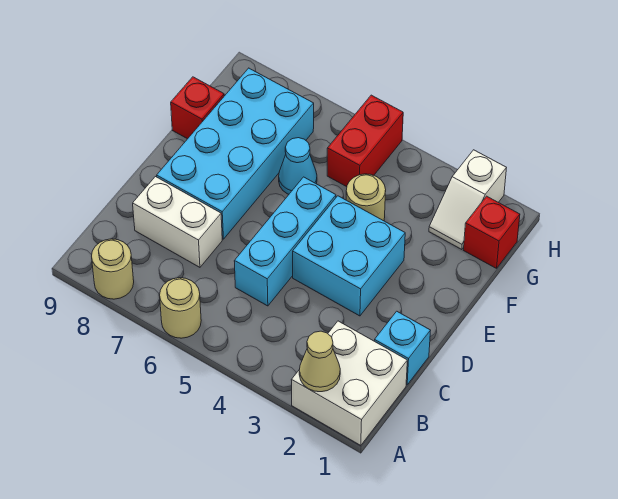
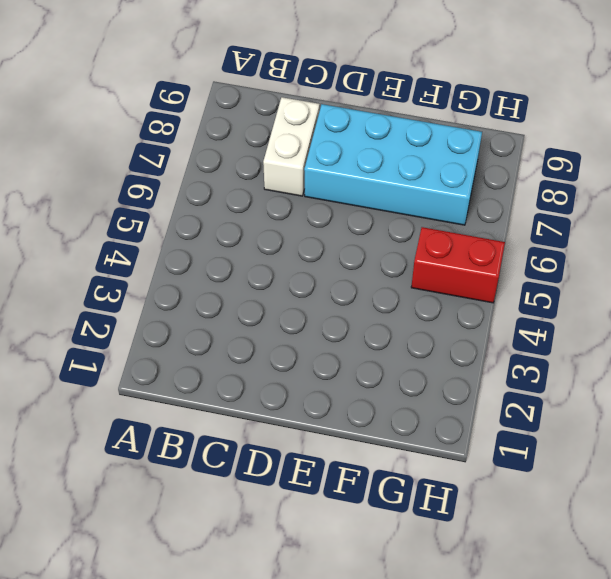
none -> white brick A1:B2 level 1
none -> tan round brick A6 level 1
none -> tan round brick A8 level 1

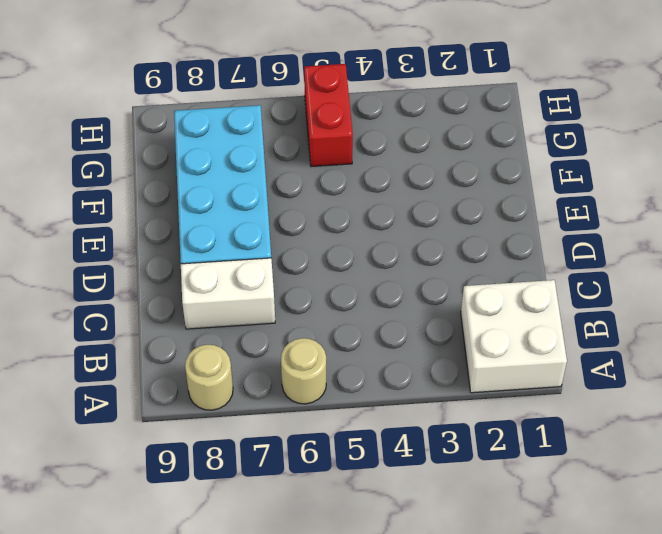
none -> cyan brick C1 level 1
none -> cyan brick C5:E5 level 1
none -> cyan brick D3:E4 level 1

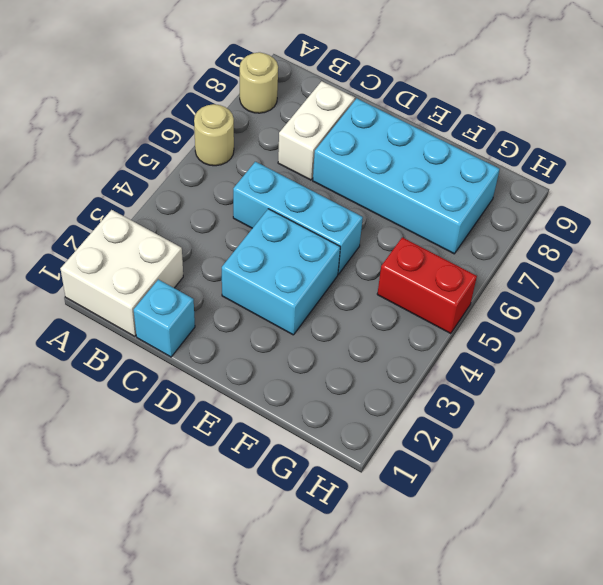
none -> tan round brick F4 level 1
none -> cyan cone F6 level 1
none -> red brick F9 level 1

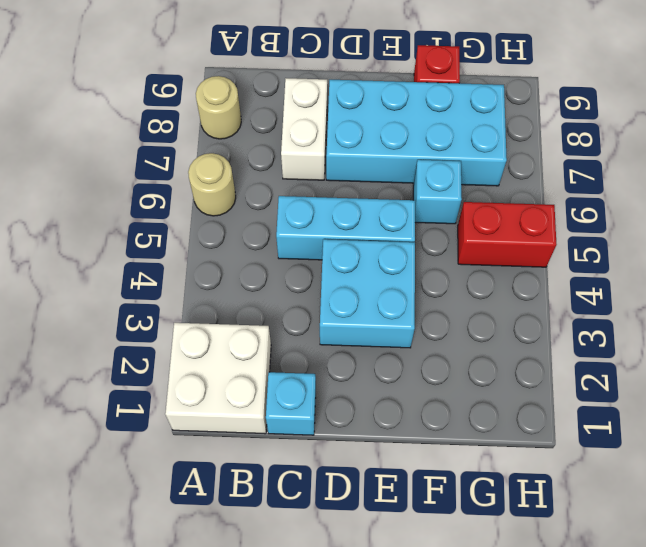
cyan brick F6 level 1 -> cyan cone F6 level 1
none -> tan round brick F4 level 1
none -> red brick G1 level 1
none -> white slope G2:H2 level 1 top H

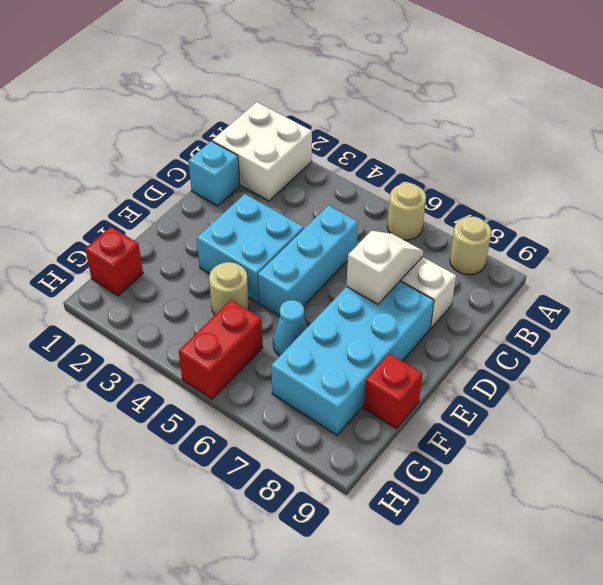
white slope C7:D7 level 2 top D -> white slope G2:H2 level 1 top H
none -> tan cone A2 level 2

